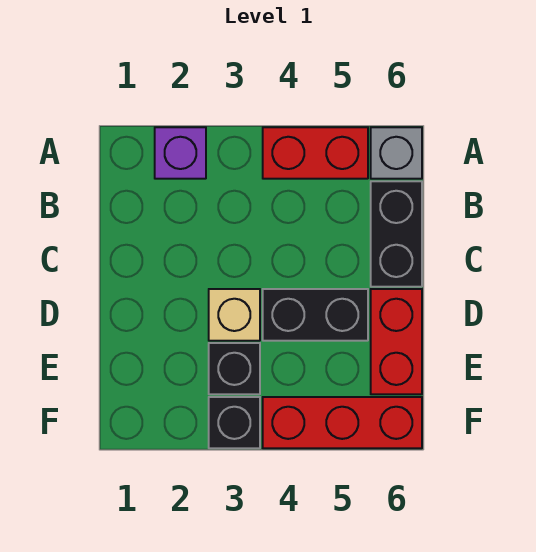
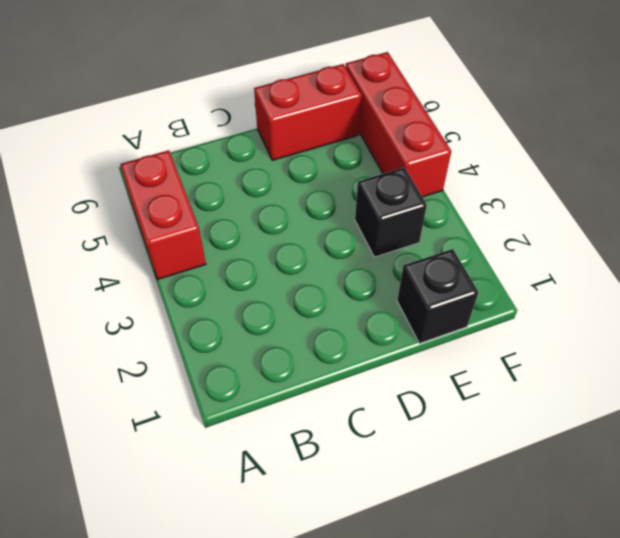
black brick E1 level 1 -> black brick F3 level 1
none -> purple brick A2 level 1
none -> grey brick A6 level 1

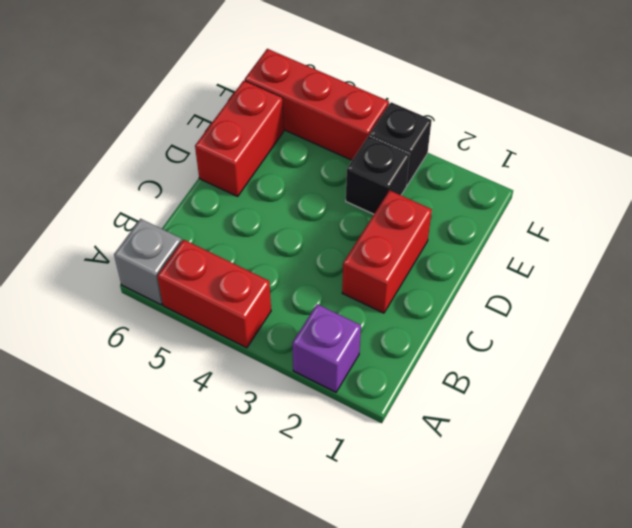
red brick C2:D2 level 1 -> none
none -> black brick B6:C6 level 1
none -> tan brick D3 level 1

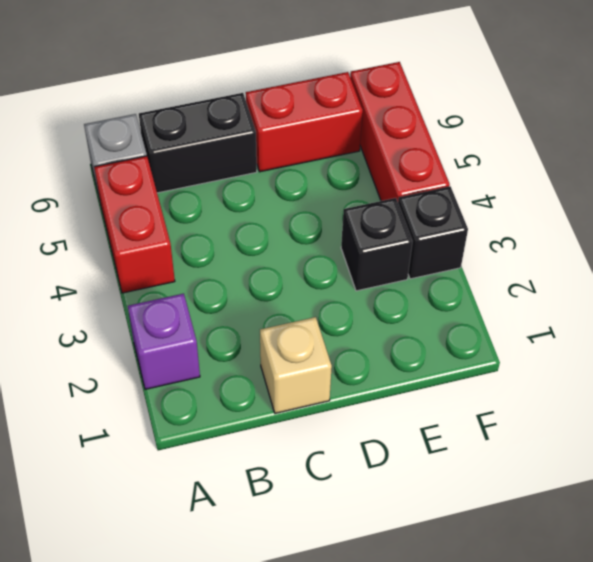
tan brick C1 level 1 -> tan brick D3 level 1
none -> black brick D4:D5 level 1

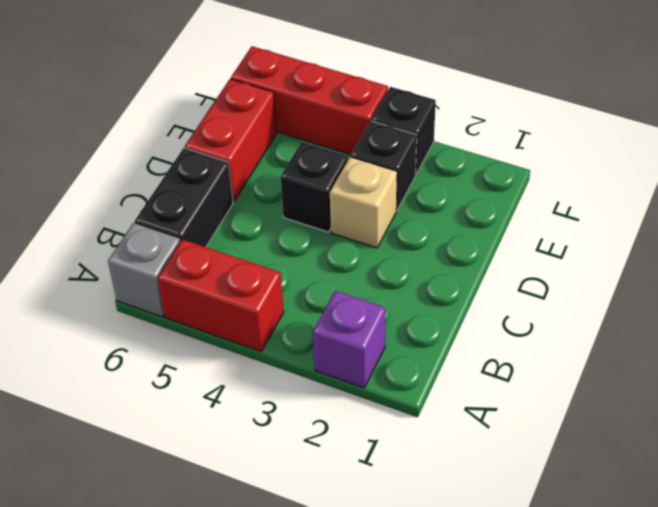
black brick D4 level 1 -> black brick D4:D5 level 1

